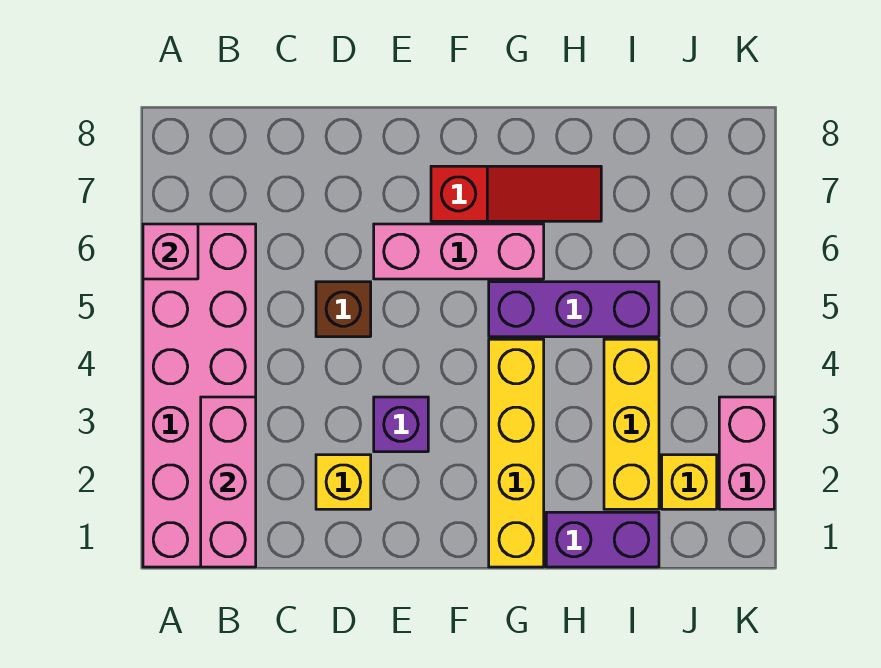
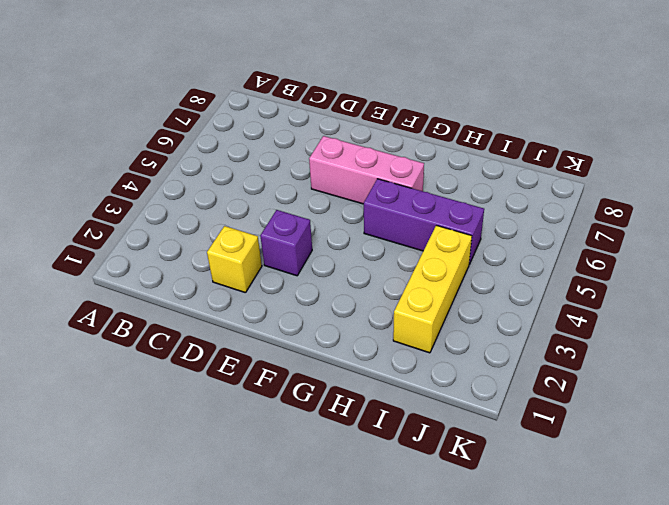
none -> pink brick A1:B6 level 1
none -> brown brick D5 level 1
none -> red slope F7:H7 level 1 top F

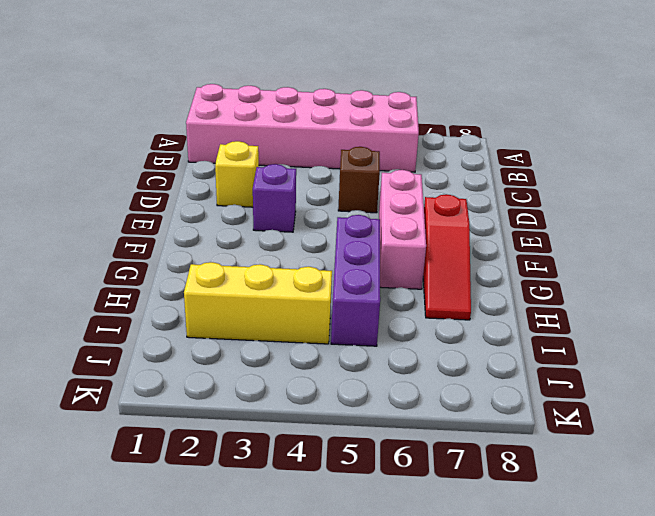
none -> yellow brick G1:G4 level 1
none -> purple brick H1:I1 level 1
none -> yellow brick J2 level 1

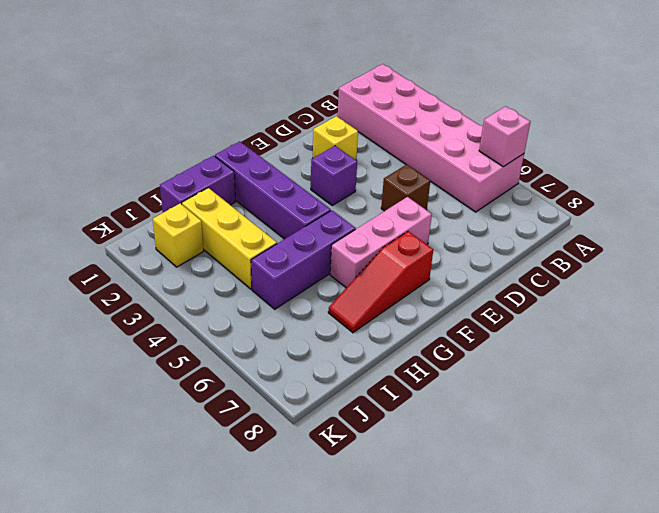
purple brick G1:G4 level 1 -> yellow brick G1:G4 level 1
none -> pink brick K2:K3 level 1
none -> pink brick B1:B3 level 2

